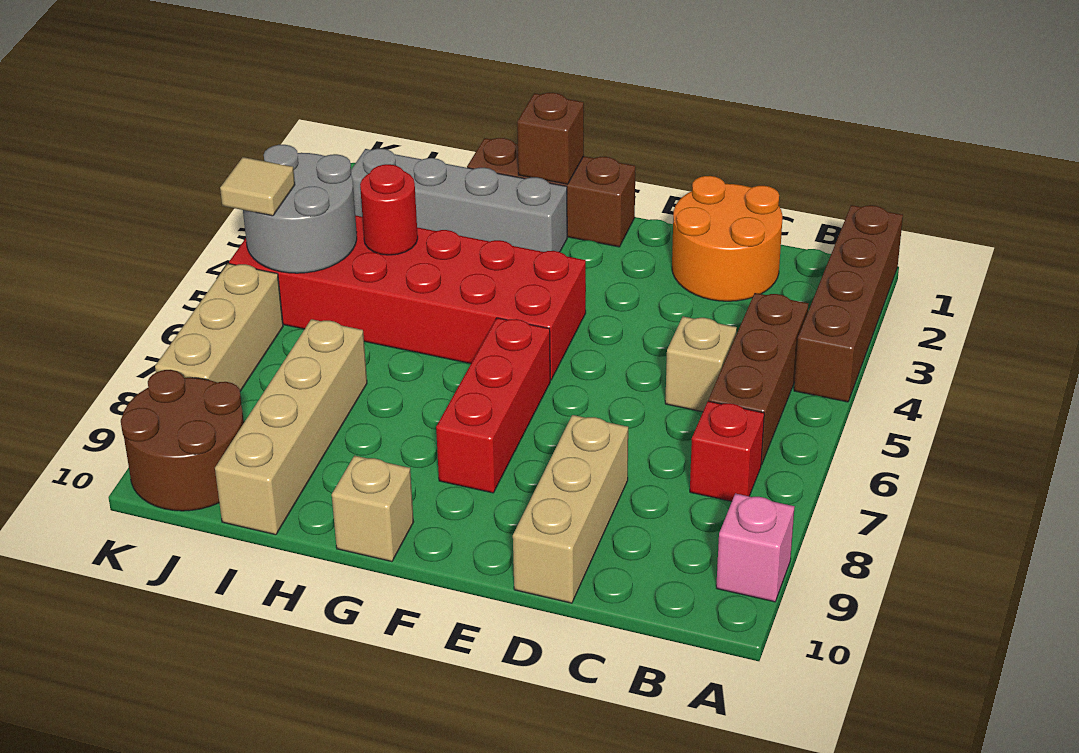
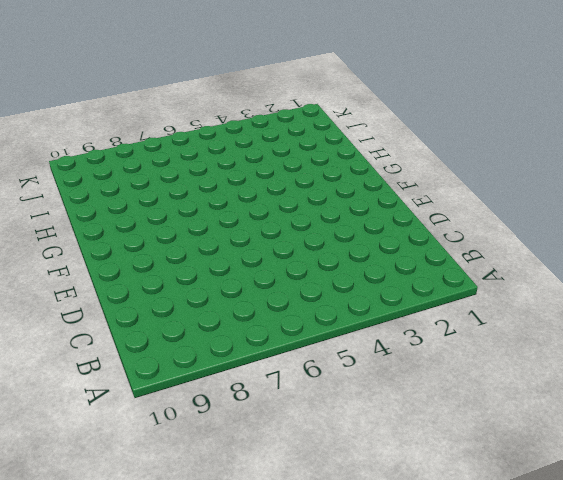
none -> brown brick A1:A4 level 1
none -> pink brick A9 level 1
none -> brown brick B4:B6 level 1

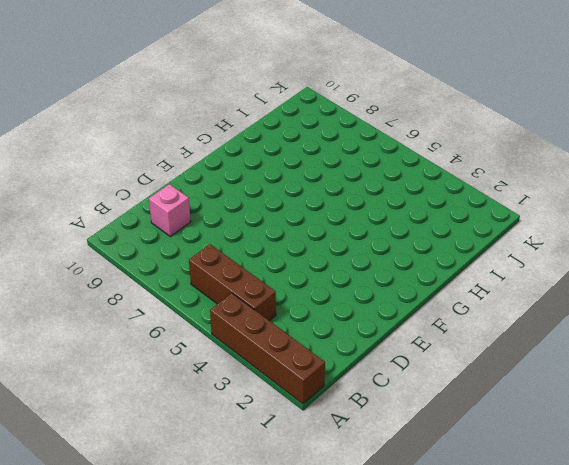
pink brick C9 level 1 -> pink brick A9 level 1
none -> red brick B7 level 1
none -> orange round brick C1:D2 level 1
none -> tan brick C5 level 1

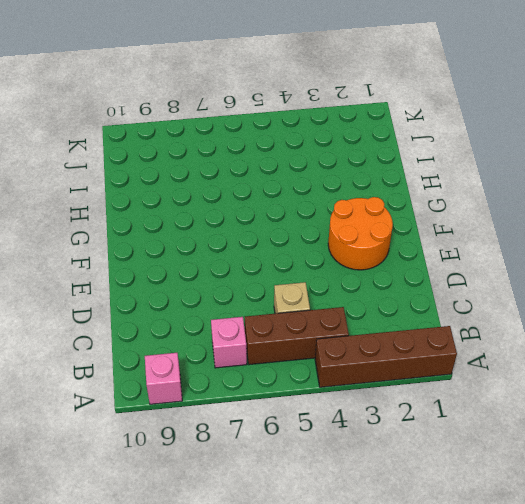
pink brick B7 level 1 -> red brick B7 level 1
orange round brick E2:F3 level 1 -> orange round brick C1:D2 level 1
none -> tan brick D8:D10 level 1
none -> brown brick F1:H1 level 1
none -> red brick F4:K5 level 1

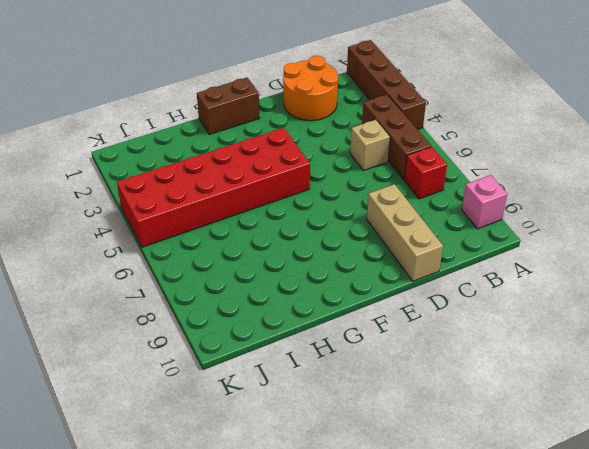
brown brick F1:G1 level 1 -> brown brick F1:H1 level 1
none -> red brick F6:F8 level 1
none -> grey brick G2:J2 level 1
none -> tan brick G10 level 1

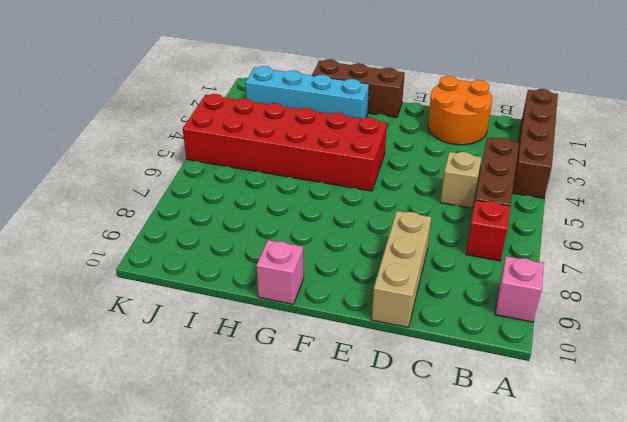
cyan brick G2:J2 level 1 -> grey brick G2:J2 level 1
pink brick G10 level 1 -> tan brick G10 level 1
none -> red brick F6:F8 level 1
none -> tan brick I7:I10 level 1
none -> brown round brick J9:K10 level 1

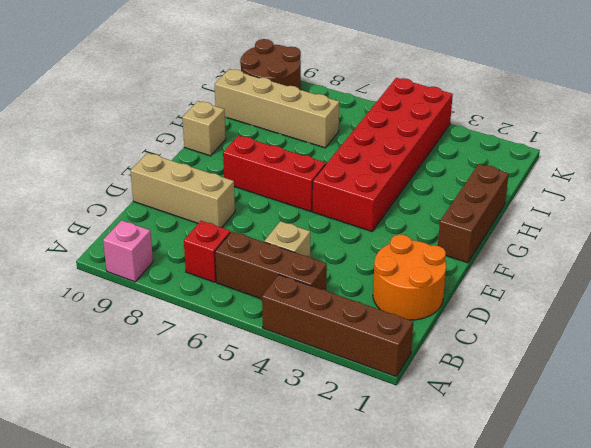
none -> grey brick G2:J2 level 1
none -> tan brick K6:K8 level 1
none -> brown brick G1 level 2

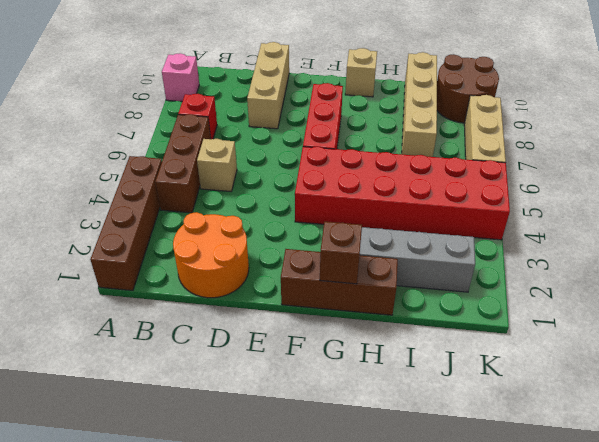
none -> red round brick I4 level 2
none -> grey round brick J4:K5 level 2
none -> tan tile K5 level 3

